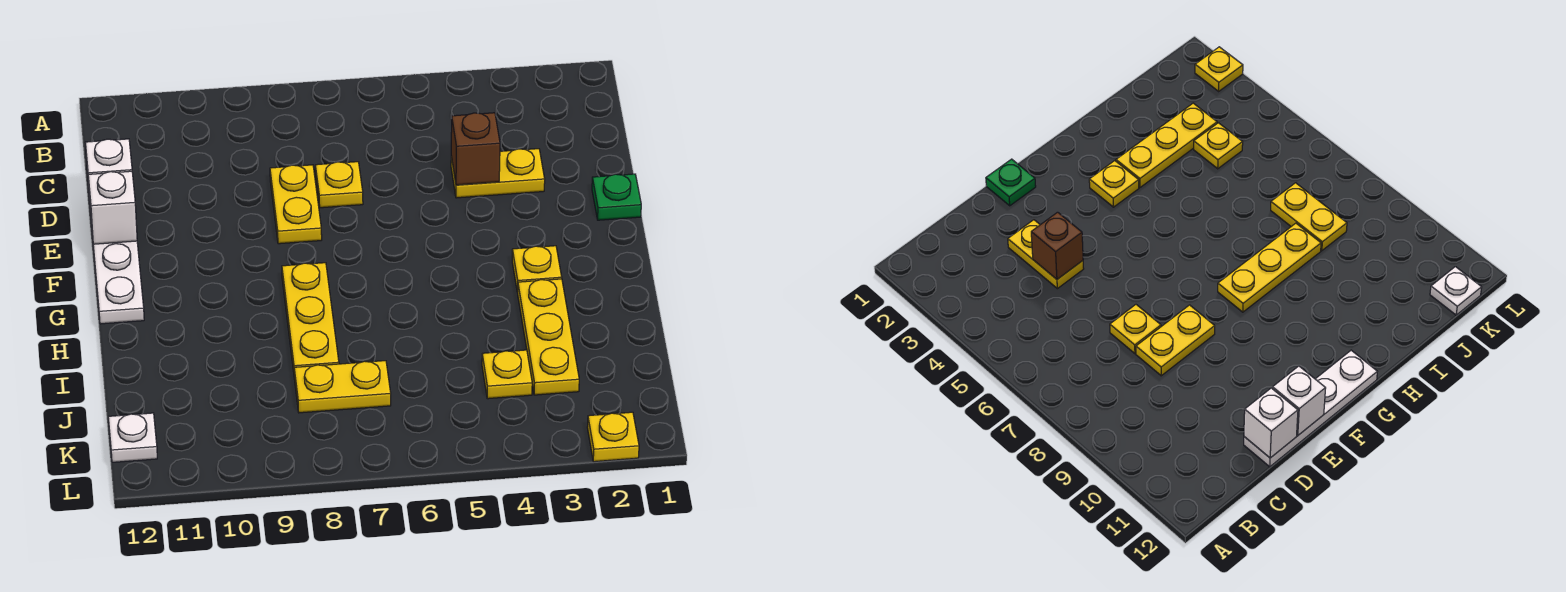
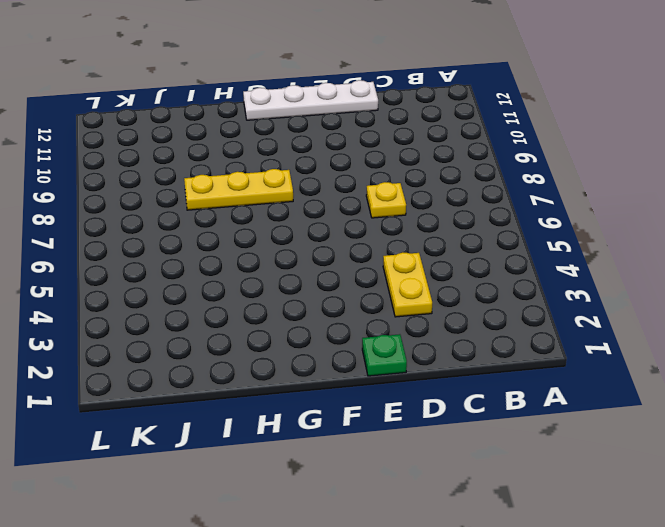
none -> yellow plate D8:E8 level 1
none -> yellow plate G3 level 1
none -> yellow plate H3:J3 level 1

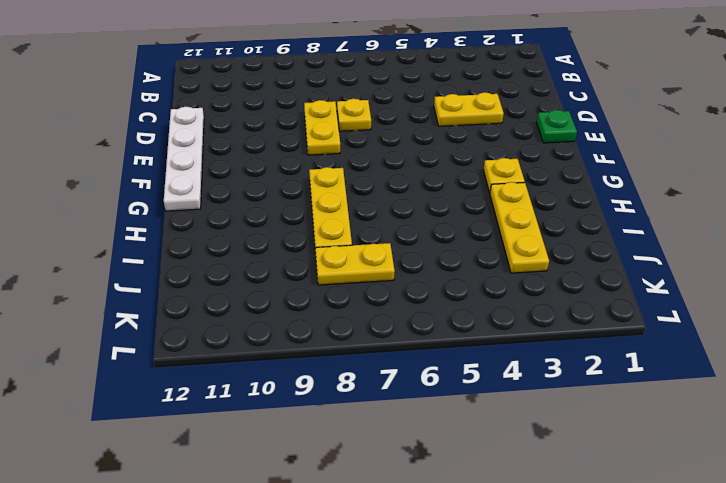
none -> yellow plate J4 level 1
none -> white plate K12 level 1
none -> yellow plate L2 level 1

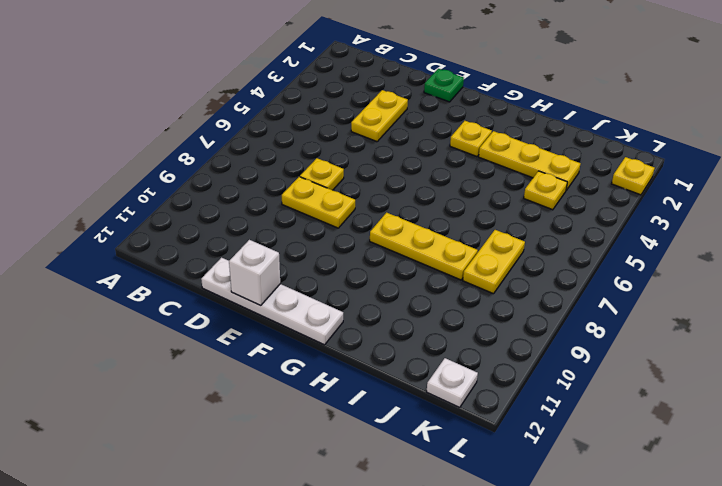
none -> brown brick D4 level 2
none -> white brick D12 level 2

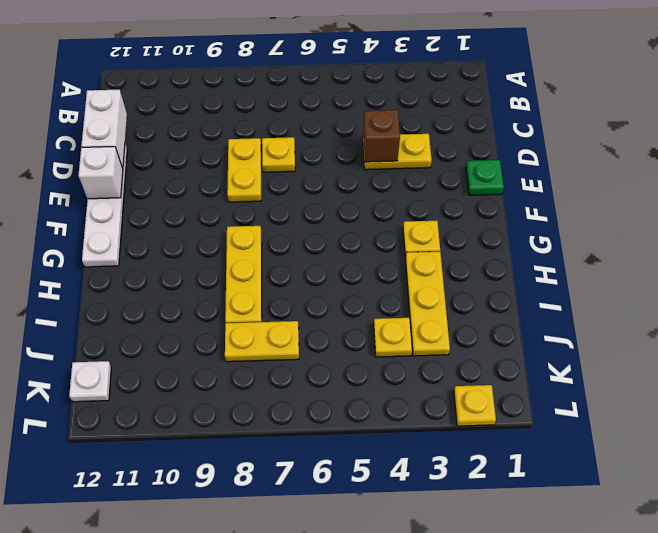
white brick C12:D12 level 2 -> white brick D12 level 2

